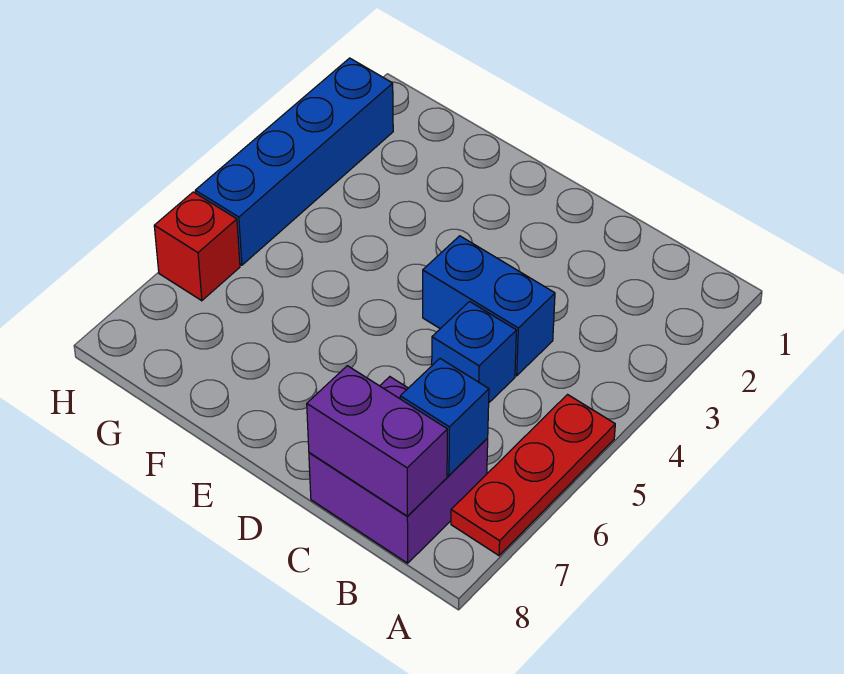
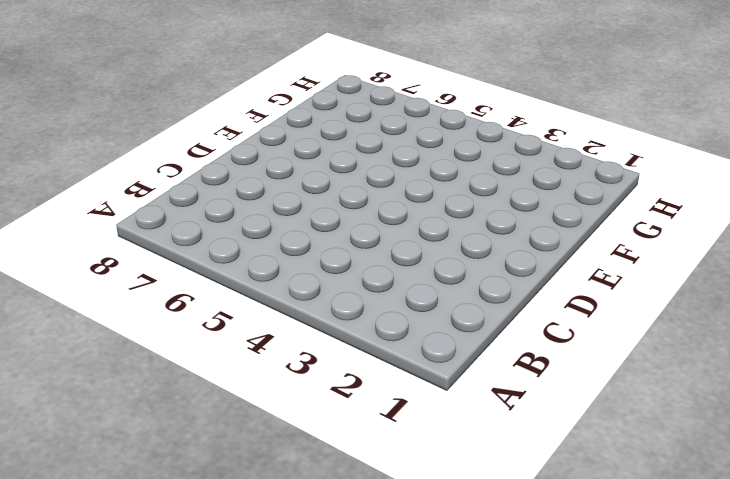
none -> red plate A5:A7 level 1
none -> purple brick B7:C8 level 1

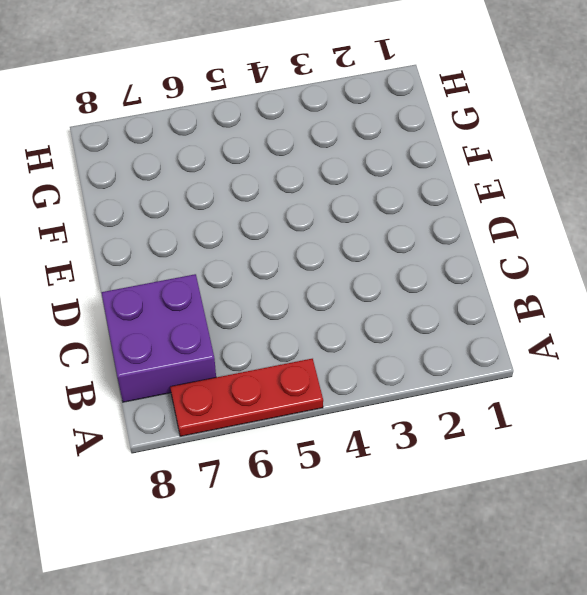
none -> blue brick C4:D4 level 1
none -> blue brick C5 level 1

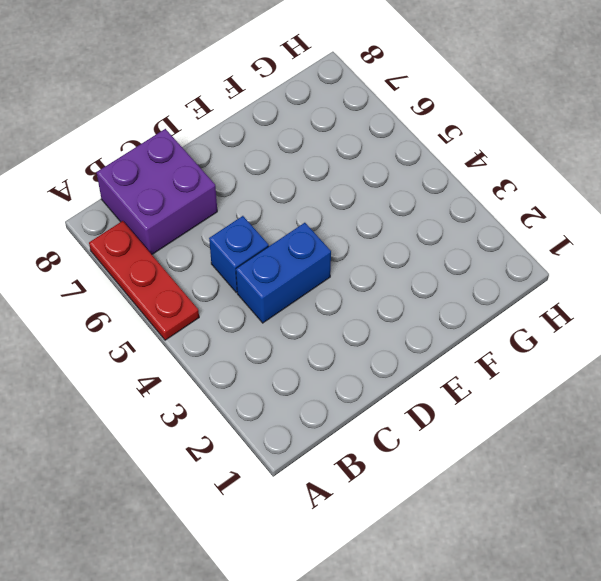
none -> blue brick H2:H5 level 1
none -> red brick H6 level 1

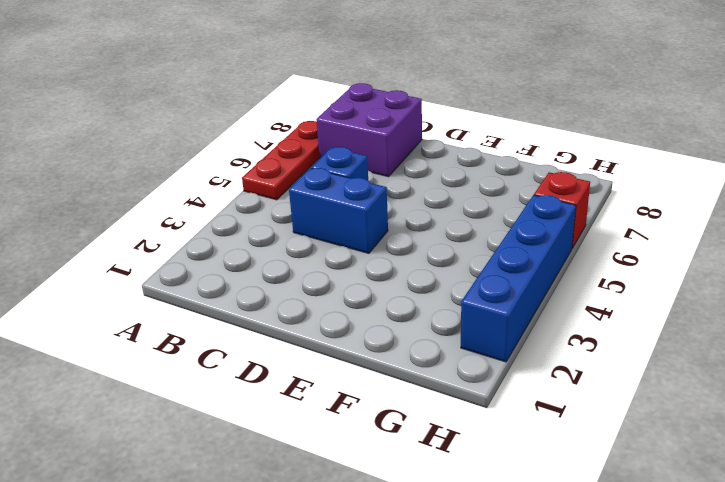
none -> blue brick B7 level 2
none -> purple brick B8:C8 level 2

